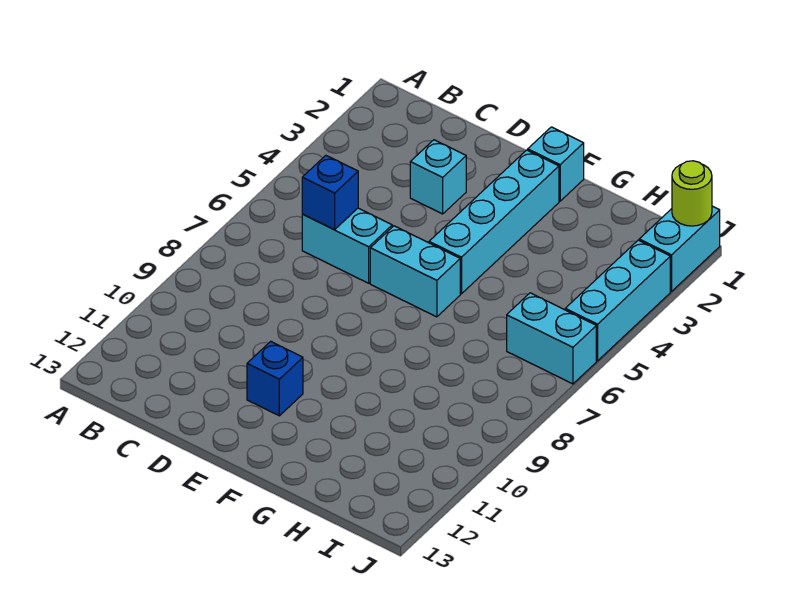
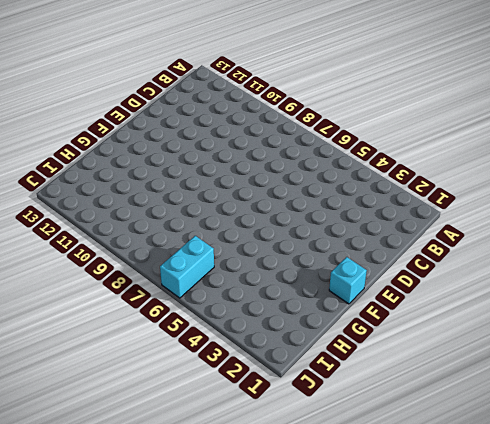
none -> cyan brick C6:D6 level 1
none -> cyan brick D3 level 1

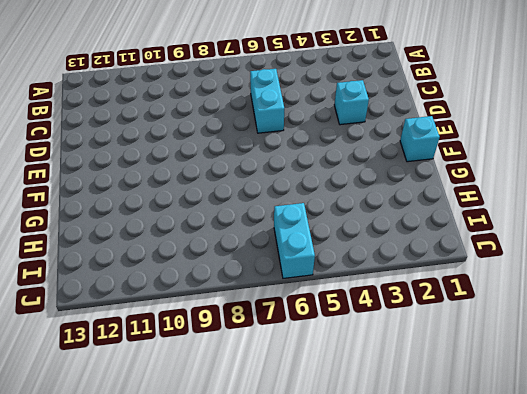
none -> cyan brick E6:F6 level 1
none -> blue brick E11 level 1

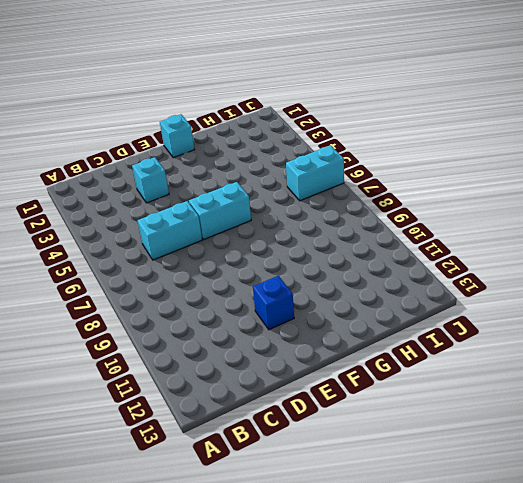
none -> cyan brick F2:F5 level 1
none -> cyan brick J1:J2 level 1

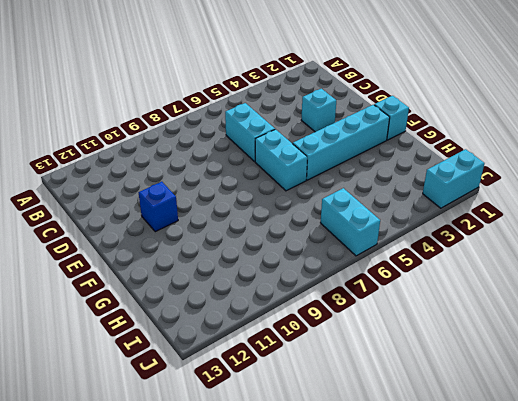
none -> cyan brick J3:J5 level 1
none -> blue brick C6 level 2

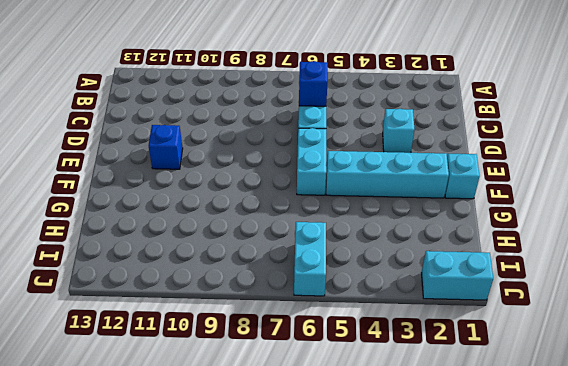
none -> cyan brick J3:J5 level 1
none -> lime round brick J1 level 2

